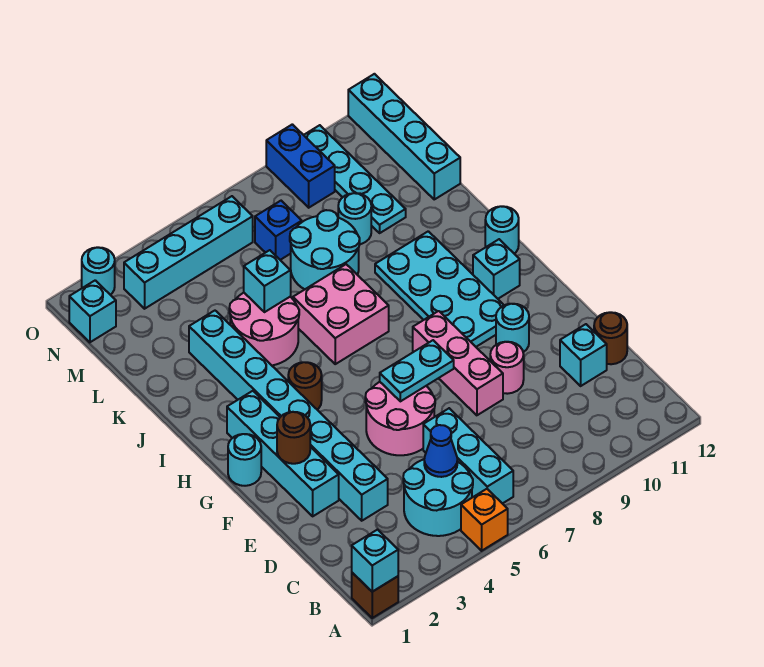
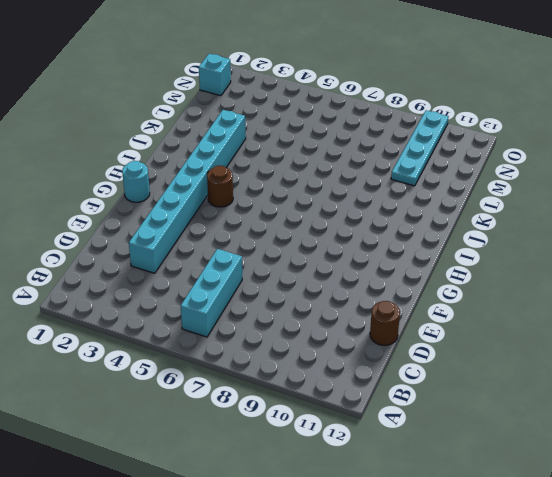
none -> brown brick A1 level 1
none -> orange brick A5 level 1
none -> cyan round brick B4:C5 level 1
none -> cyan brick D11 level 1

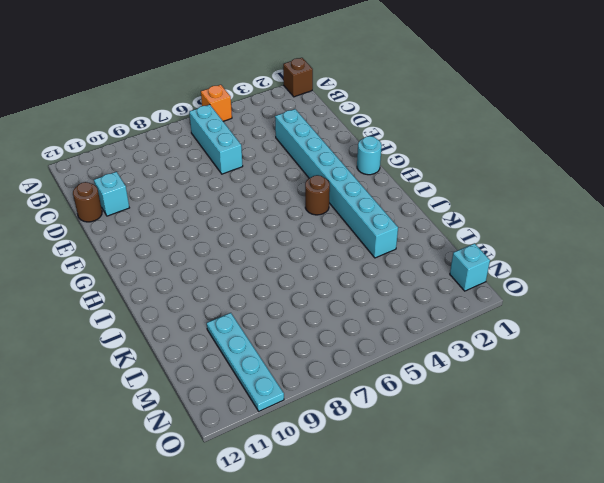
none -> cyan round brick B4:C5 level 1
none -> cyan brick E2:H2 level 1
none -> pink round brick E5:F6 level 1
none -> pink brick E8:G8 level 1

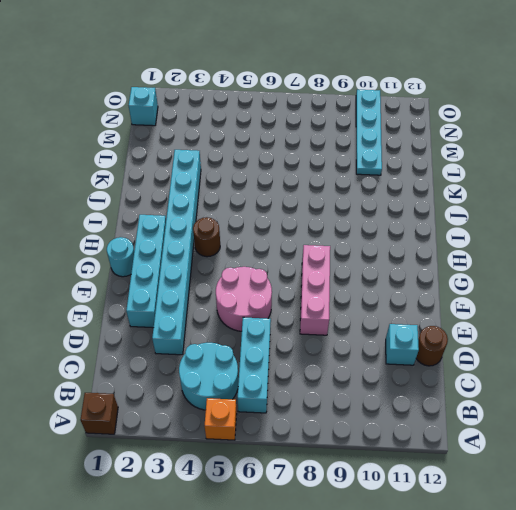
none -> pink round brick E9 level 1
none -> cyan round brick F10 level 1
none -> cyan plate G9:J10 level 1
none -> cyan brick H11 level 1

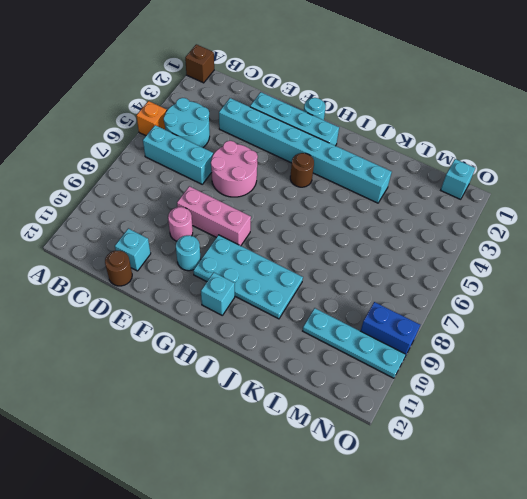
none -> pink brick I6:J7 level 1
none -> cyan round brick I12 level 1
none -> pink round brick J4:K5 level 1
none -> cyan round brick K7:L8 level 1

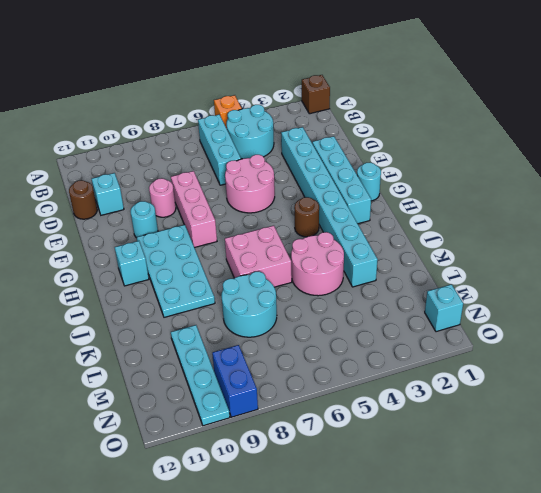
none -> cyan round brick I12 level 1
none -> cyan round brick L9 level 1
none -> cyan brick L12:O12 level 1
none -> blue brick M7 level 1

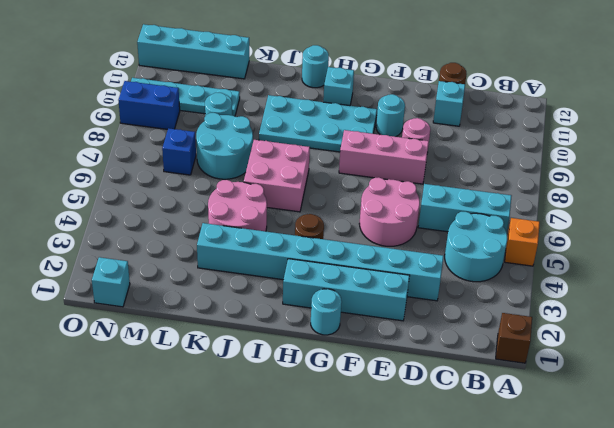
none -> cyan brick N3:N6 level 1
none -> cyan round brick O2 level 1
none -> cyan brick A1 level 2
none -> blue cone C5 level 2

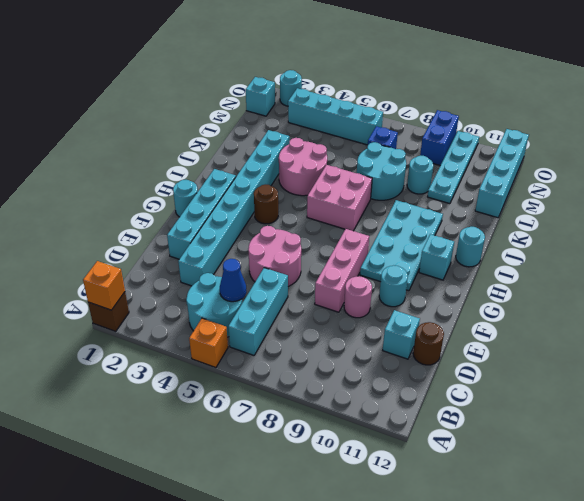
orange brick A1 level 2 -> cyan brick A1 level 2
none -> brown round brick F2 level 2
none -> cyan plate F6:F7 level 2
none -> cyan brick K5 level 2

